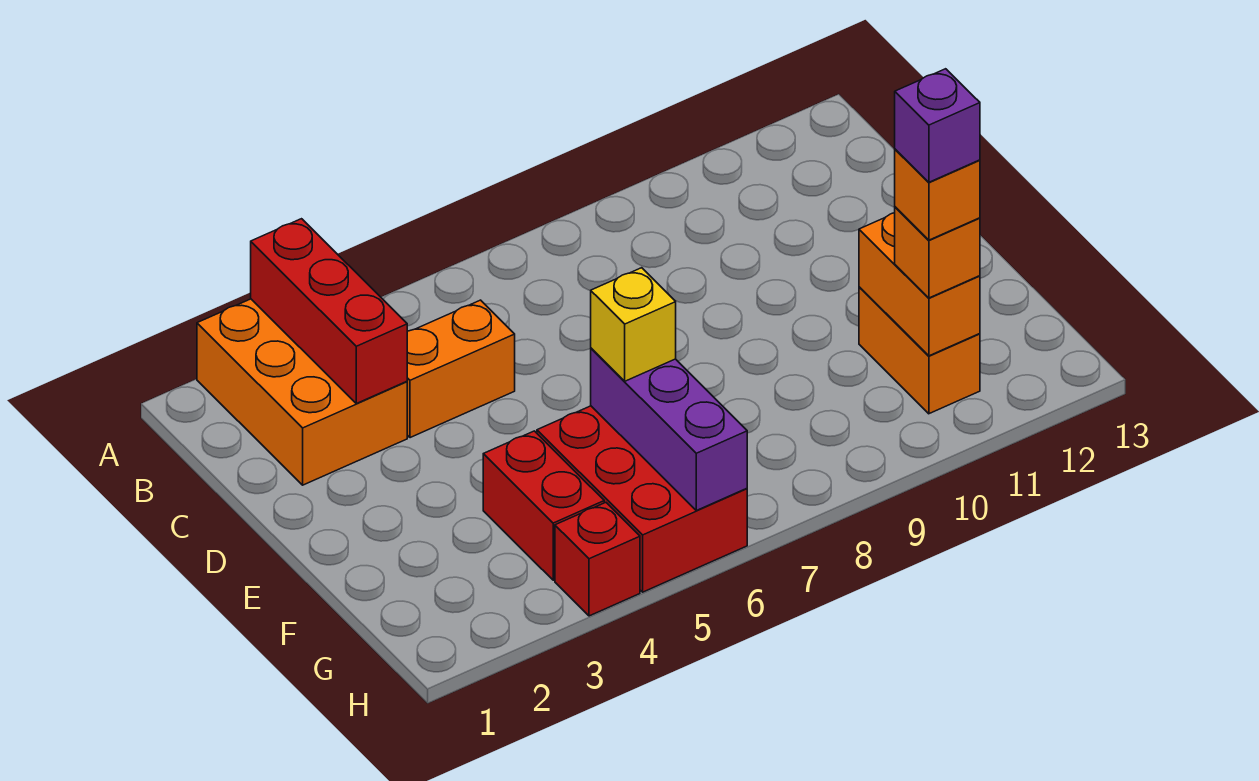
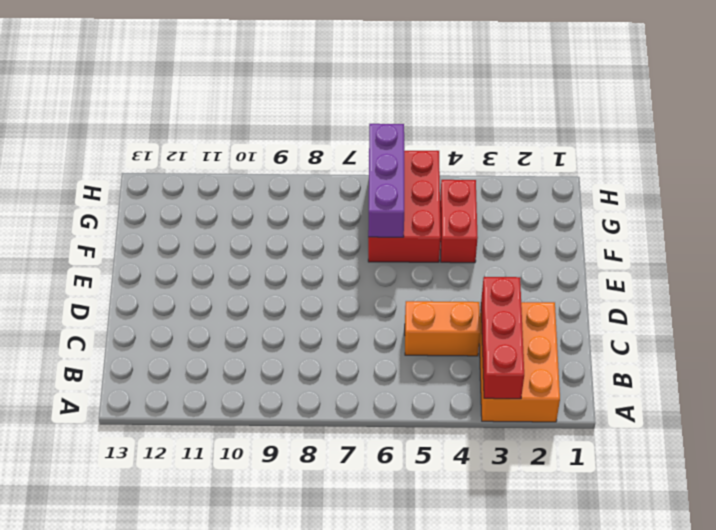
none -> orange brick F11:G11 level 1
none -> red brick H4 level 1
none -> orange brick F11:G11 level 2

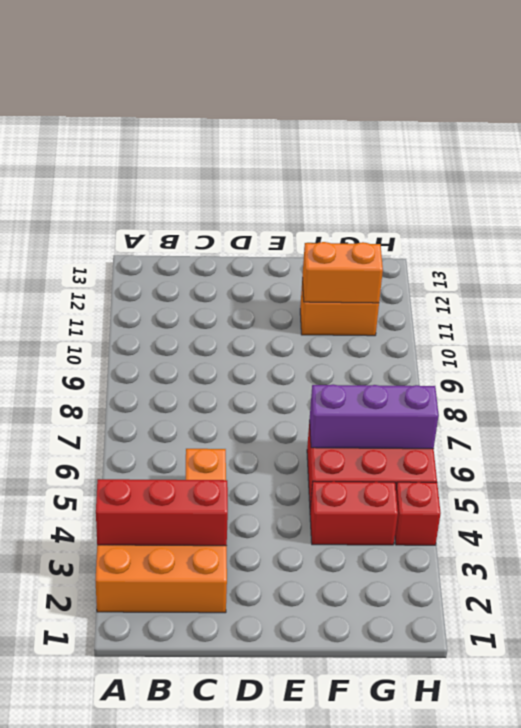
none -> yellow brick F6 level 3
none -> orange brick G11 level 3
none -> orange brick G11 level 4

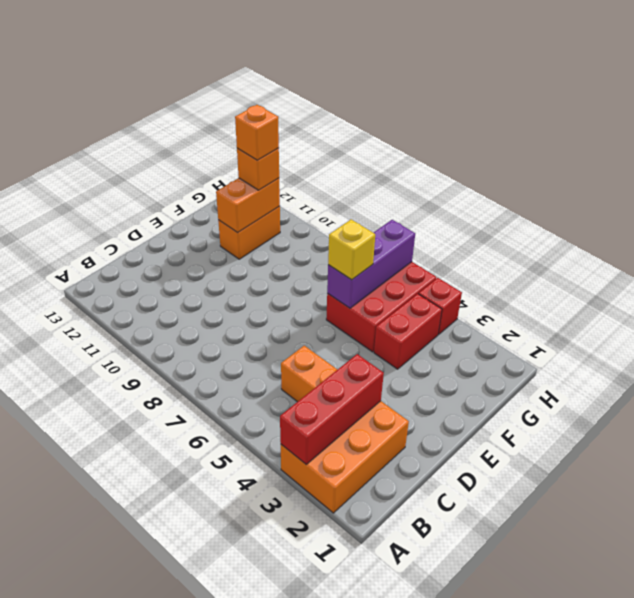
none -> purple brick G11 level 5

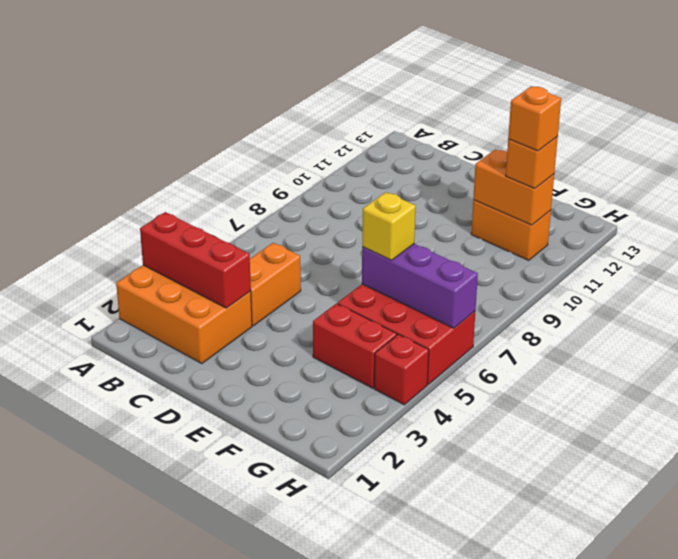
none -> purple brick G11 level 5

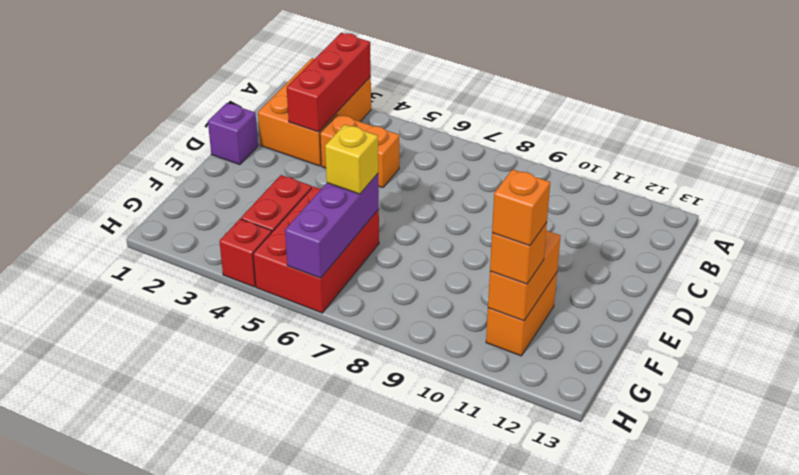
purple brick D1 level 1 -> purple brick G11 level 5

